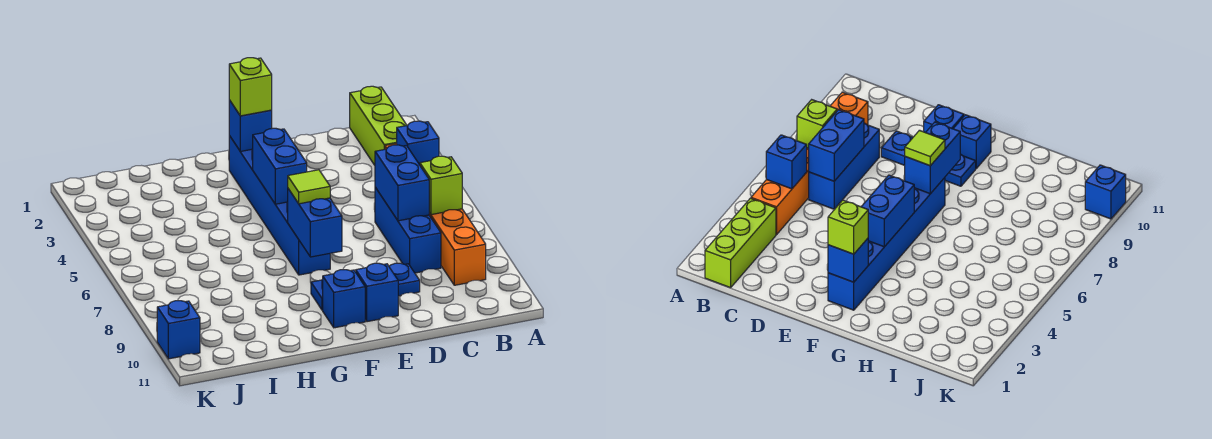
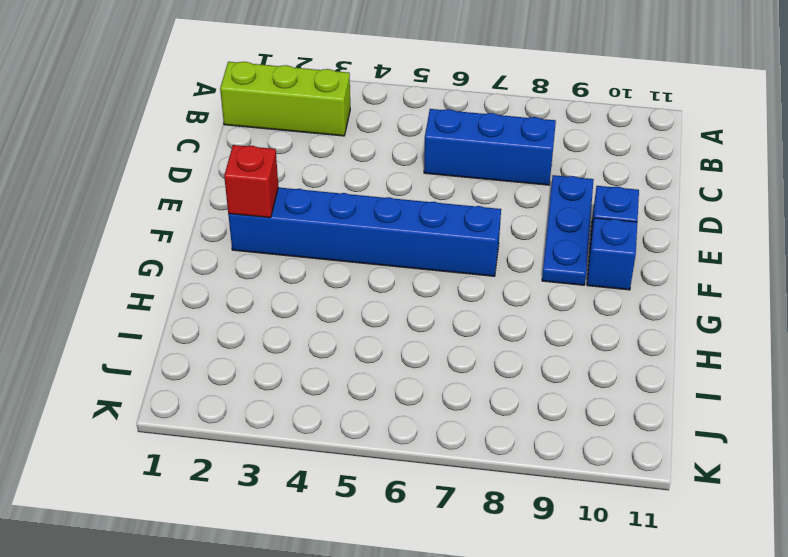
red brick F2 level 2 -> blue brick F2 level 2
none -> orange brick B4:B9 level 1
none -> blue brick K10 level 1
none -> blue brick B5 level 2

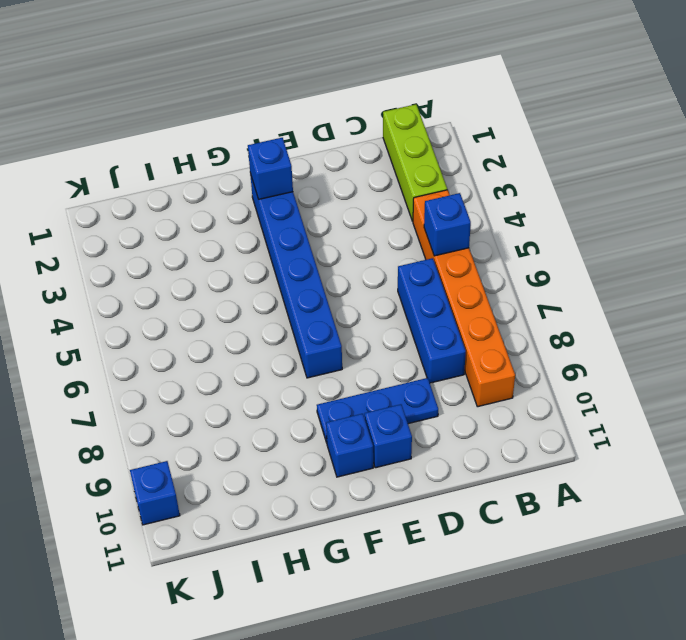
none -> lime brick B7 level 2
none -> blue brick C6:C7 level 2
none -> blue brick F4:F5 level 2

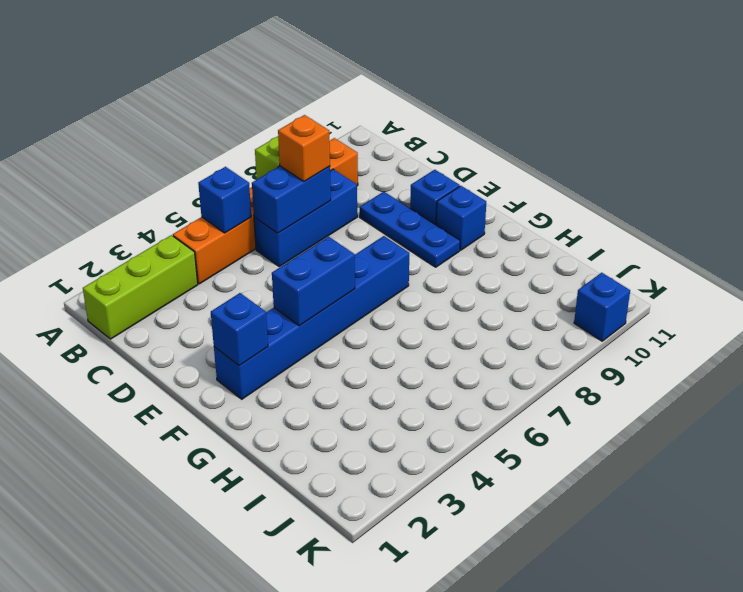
orange brick C7 level 3 -> none
none -> blue brick F7:F8 level 2
none -> lime brick F2 level 3
none -> lime tile F7 level 3

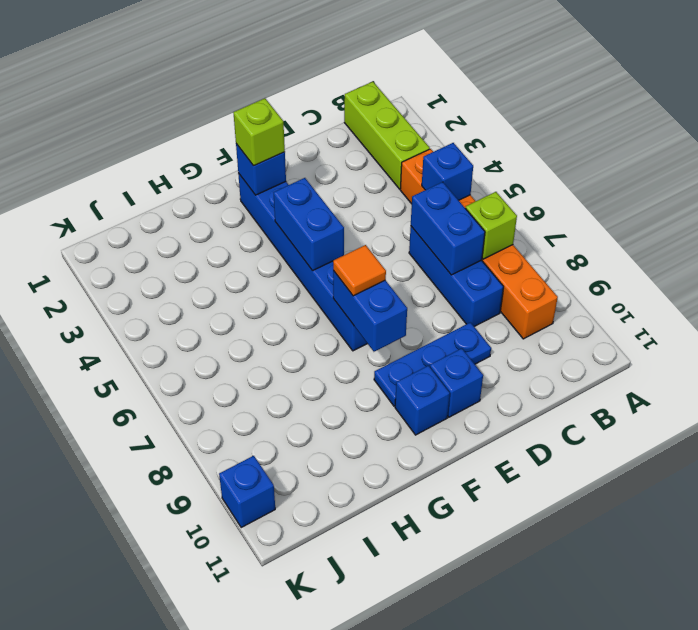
orange tile F7 level 3 -> lime tile F7 level 3

